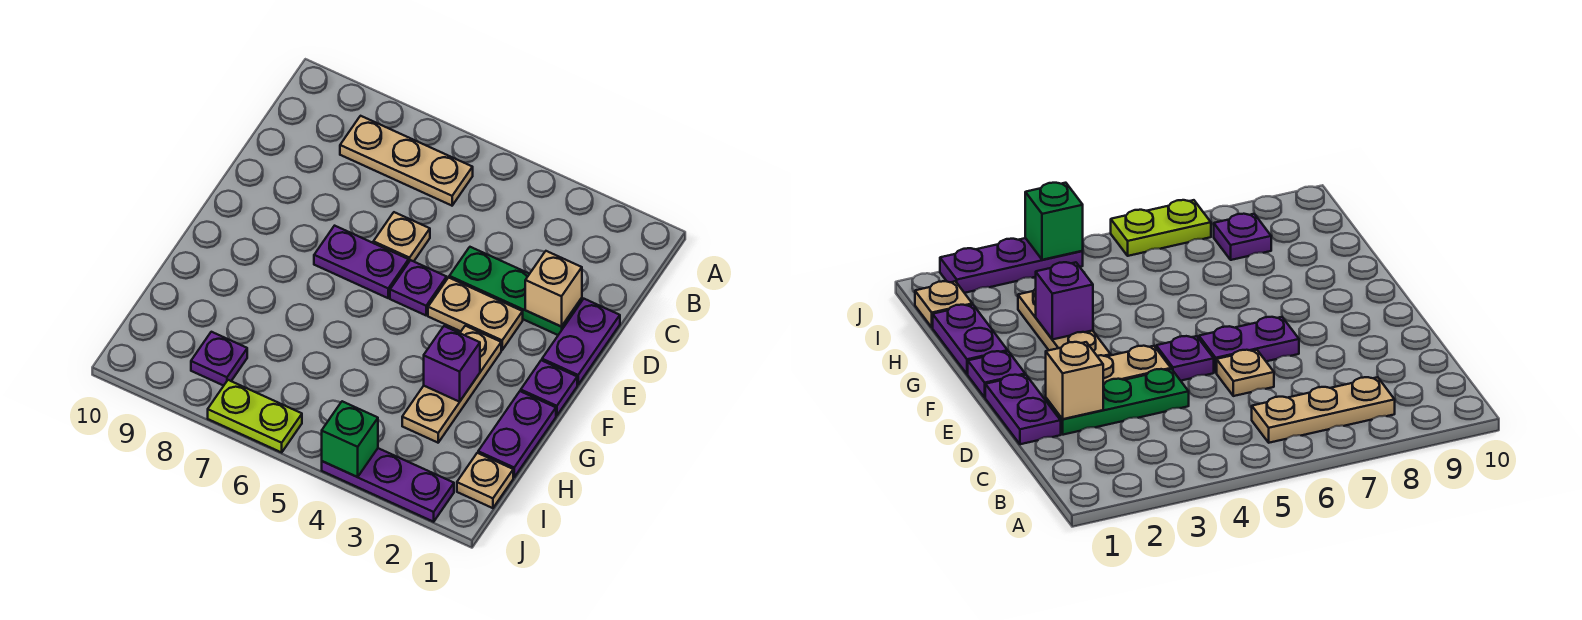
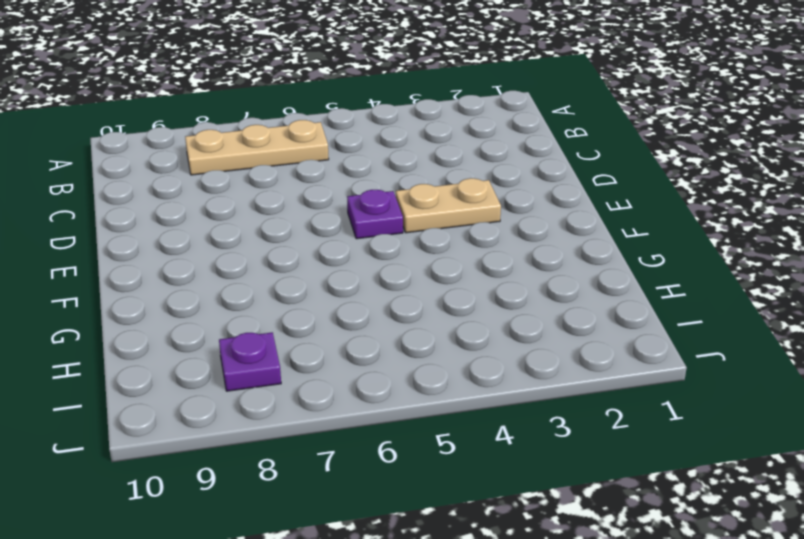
none -> purple plate D1:E1 level 1
none -> green plate D2:D4 level 1
none -> tan plate D6 level 1

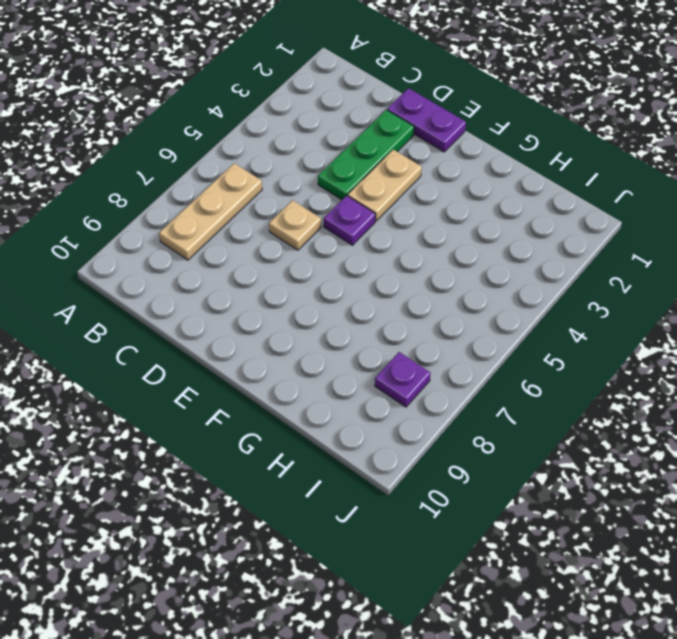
none -> purple plate E6:E7 level 1
none -> purple plate F1 level 1
none -> tan plate F3:H3 level 1

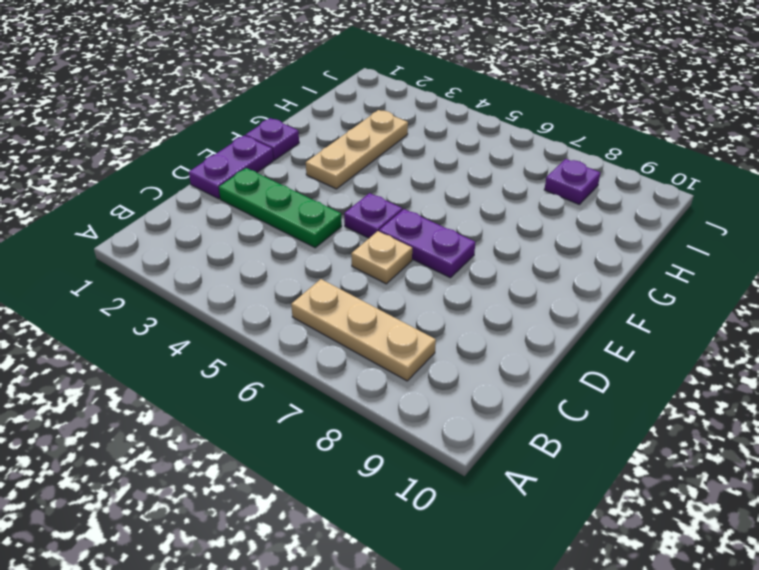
none -> tan plate E3:E4 level 1
none -> purple plate G1:H1 level 1
none -> tan plate I1 level 1

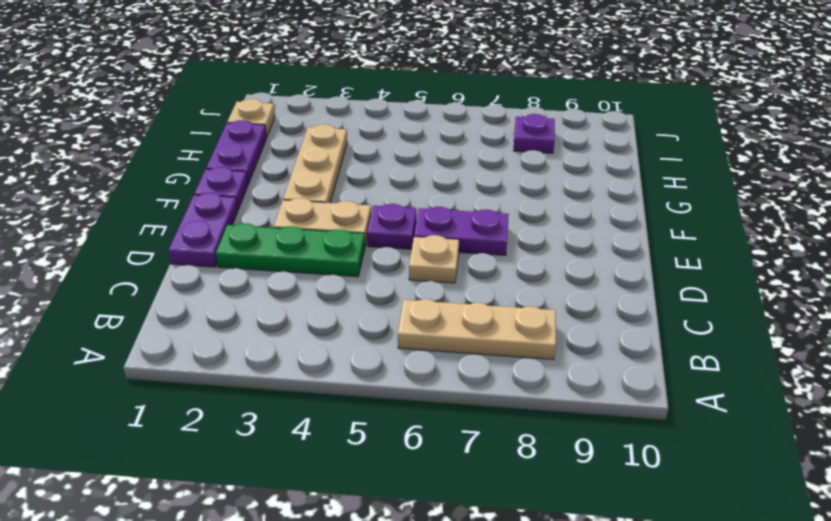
none -> purple plate J2:J4 level 1
none -> lime plate J6:J7 level 1
none -> tan brick D2 level 2

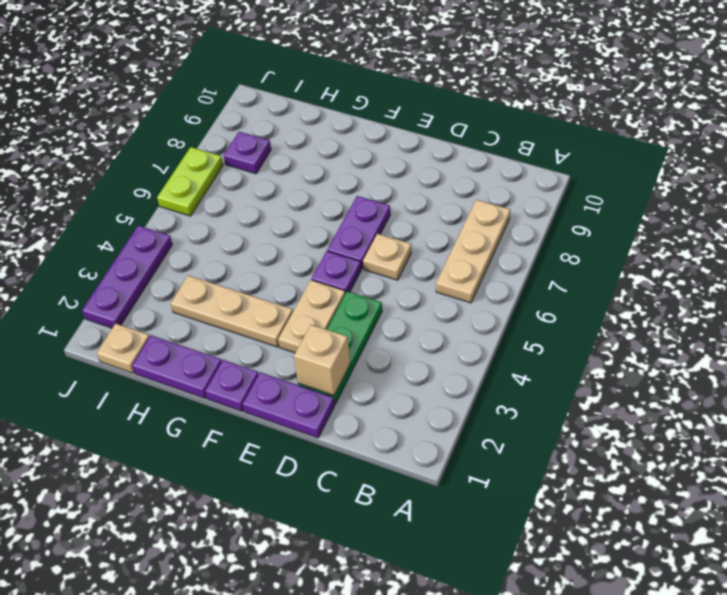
none -> purple brick G3 level 2
none -> green brick J4 level 2

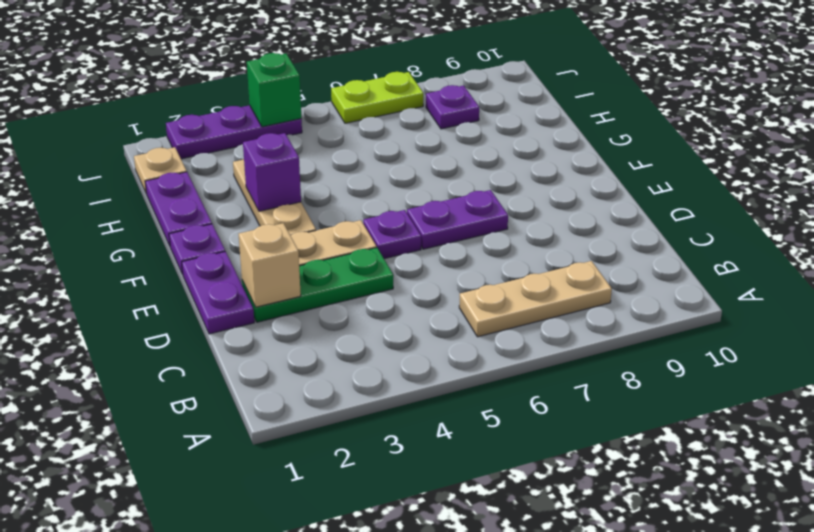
none -> tan plate D6 level 1

